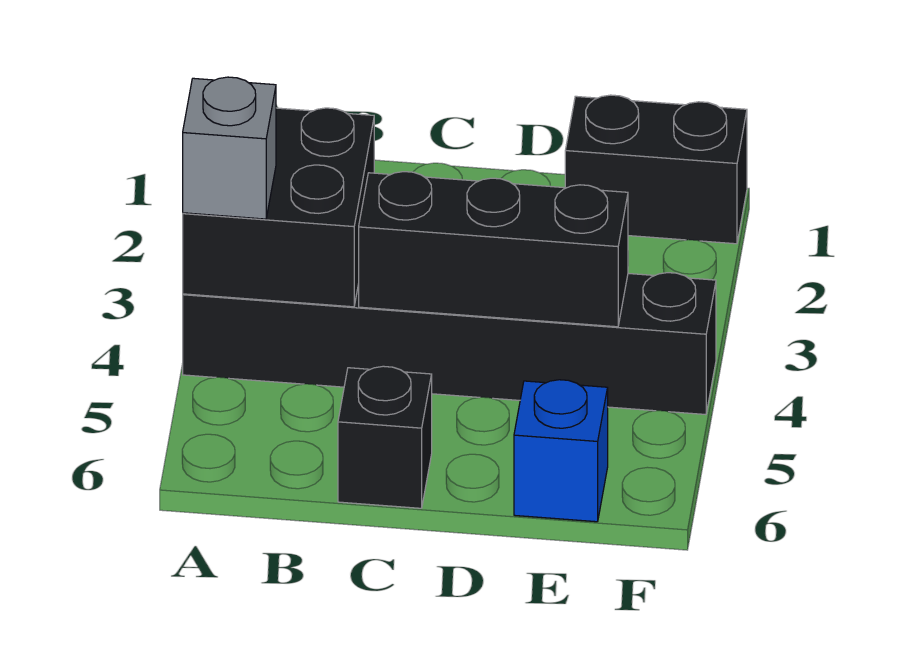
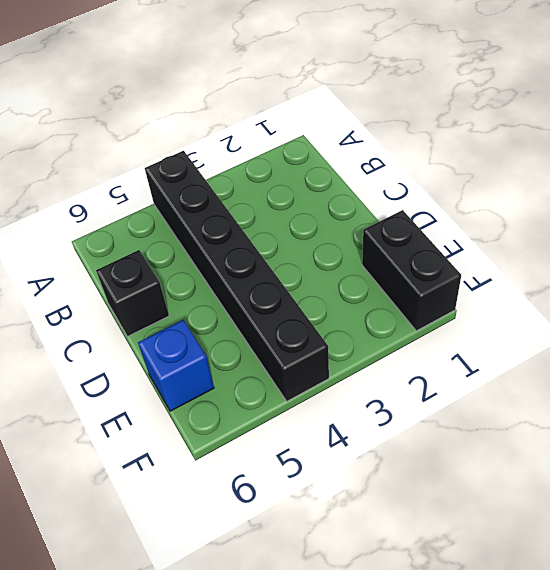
none -> black brick A3:B4 level 2
none -> black brick C4:E4 level 2

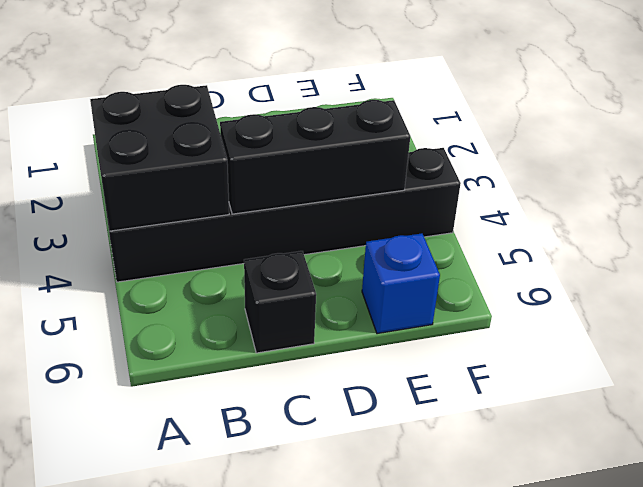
none -> black brick E1:F1 level 1
none -> grey brick A4 level 3

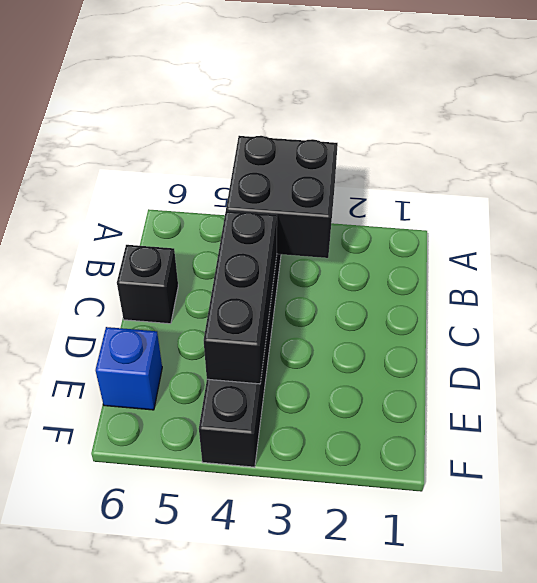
none -> black brick E1:F1 level 1
none -> grey brick A4 level 3

